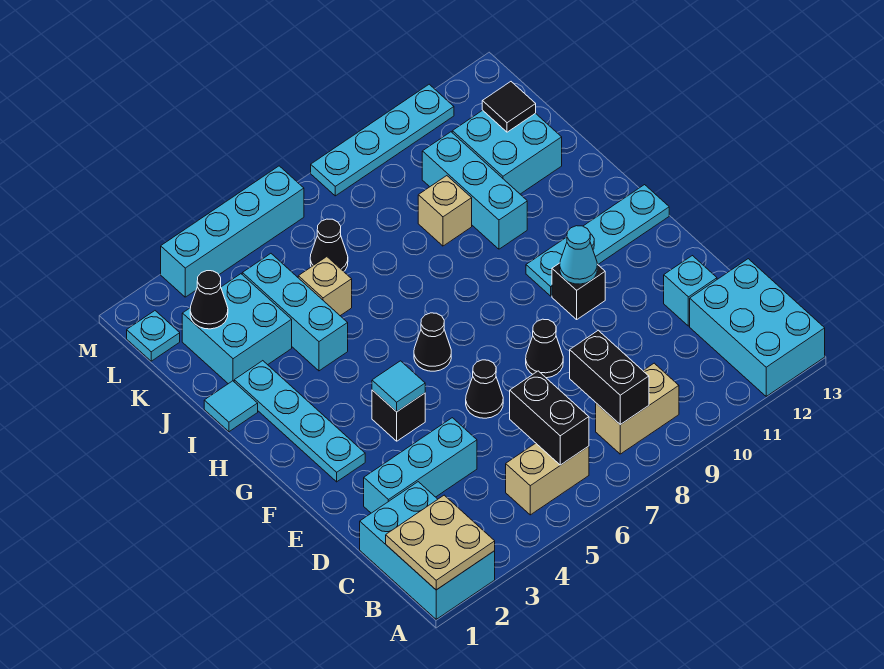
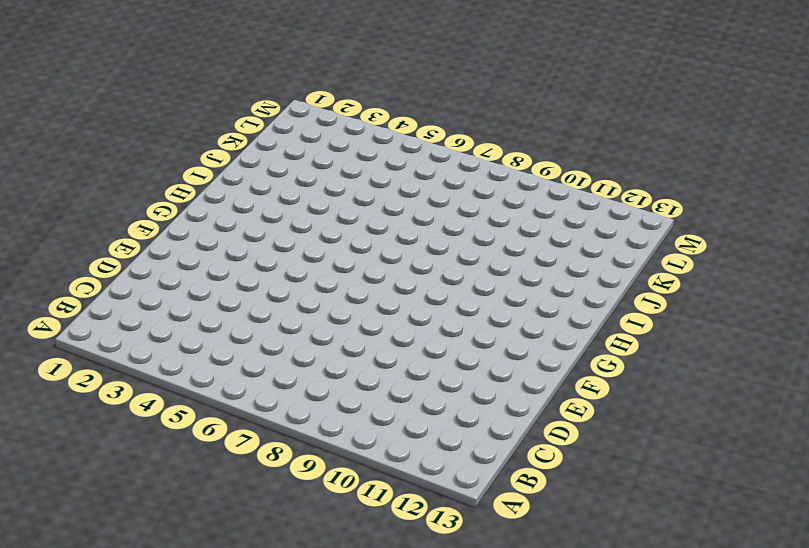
none -> cyan brick A1:C2 level 1
none -> cyan brick A12:C13 level 1
none -> tan brick B5:B6 level 1
none -> tan brick B8:B9 level 1

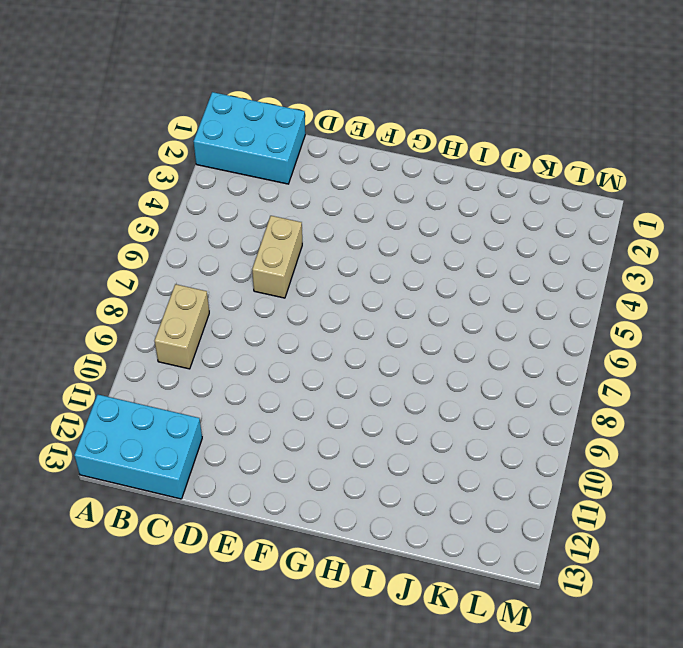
tan brick D5:D6 level 1 -> tan brick B5:B6 level 1
none -> cyan brick D2:D4 level 1
none -> cyan brick D12 level 1
none -> black cone E6 level 1
none -> black cone E8 level 1

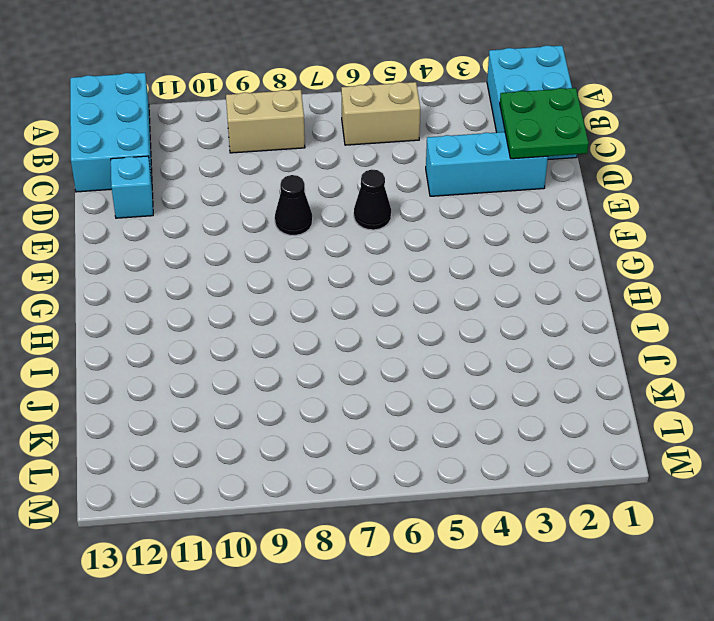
green plate C1:D2 level 2 -> none
none -> cyan plate F2:I2 level 1
none -> black brick F4 level 1
none -> black brick F10 level 1
none -> black cone G6 level 1

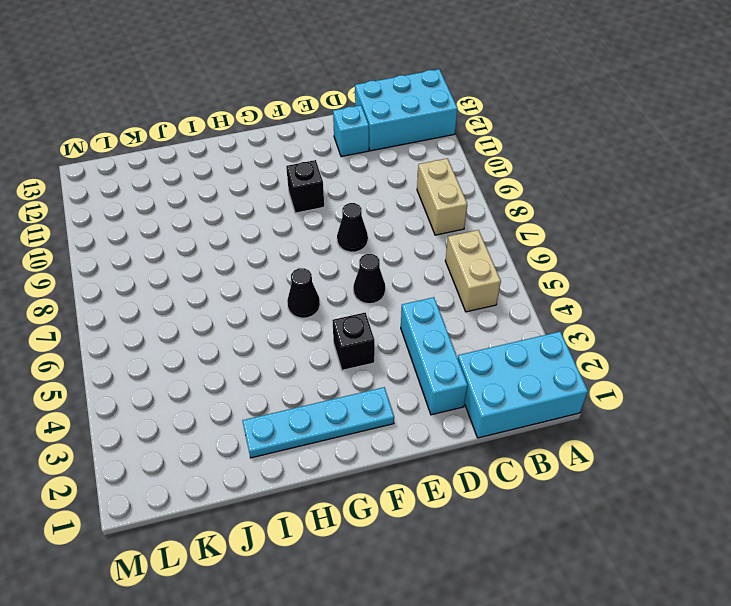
none -> cyan plate G10:G13 level 1
none -> cyan tile I1 level 1
none -> cyan brick I4:K4 level 1
none -> cyan brick I10:K10 level 1

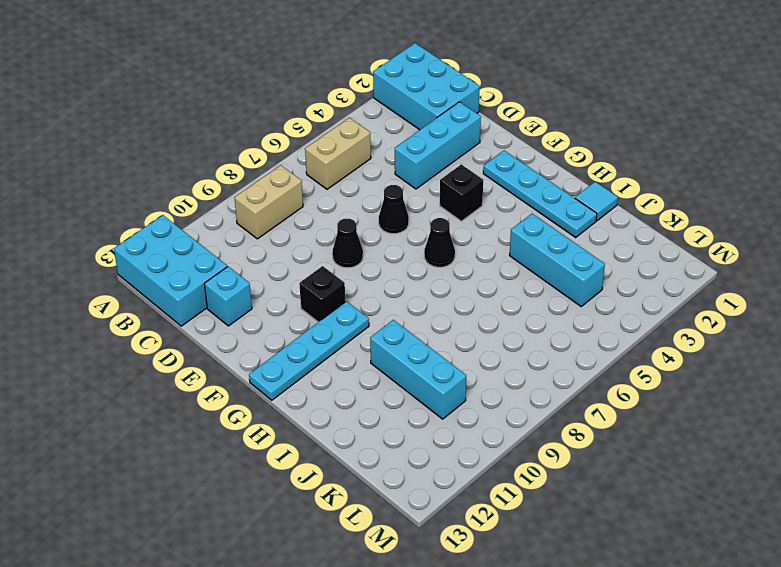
none -> cyan brick J2:K3 level 1
none -> tan brick J5 level 1
none -> tan brick J9 level 1
none -> cyan brick J11:K12 level 1

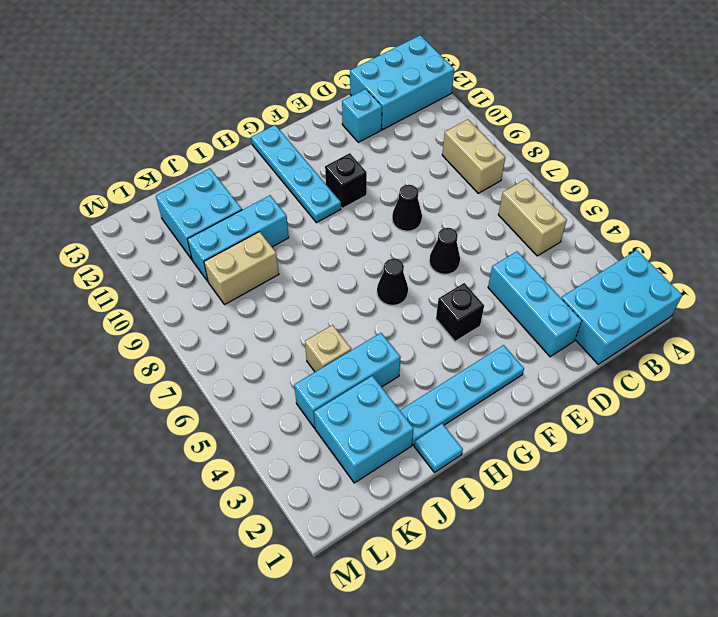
tan brick J9:K9 level 1 -> tan brick J9 level 1
none -> black cone K6 level 1
none -> cyan plate L1 level 1
none -> cyan brick M3:M6 level 1
none -> cyan plate M8:M11 level 1

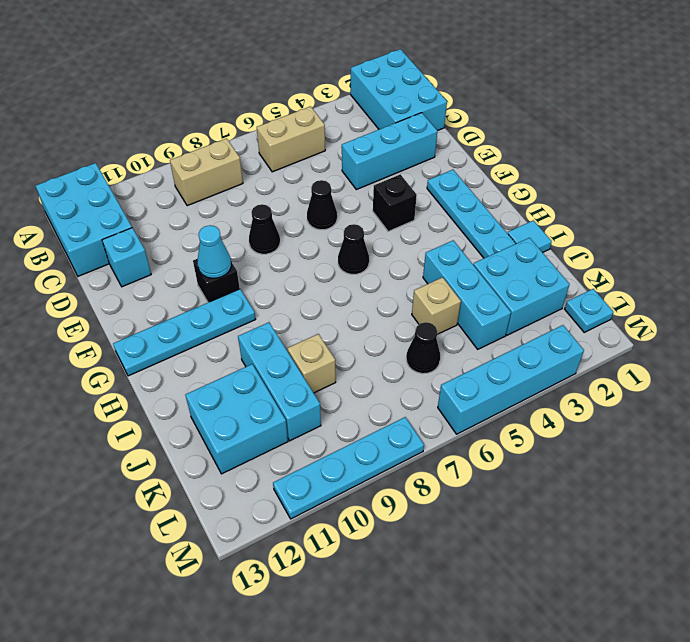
none -> tan plate A1:B2 level 2
none -> black brick B6:C6 level 2
none -> black brick B8:C8 level 2
none -> cyan tile F4 level 2

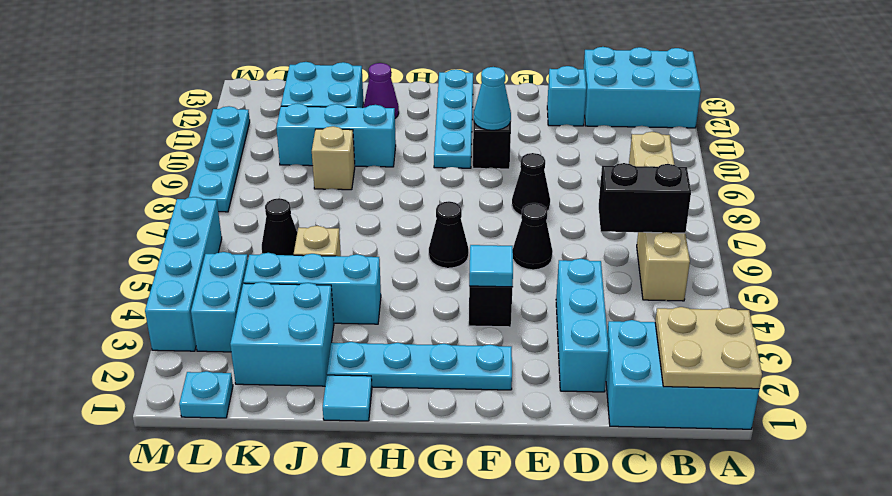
purple cone I12 level 1 -> none
cyan brick L3:L4 level 1 -> none
none -> black brick B8:C8 level 2
none -> black cone K2 level 2
none -> black tile K12 level 2

